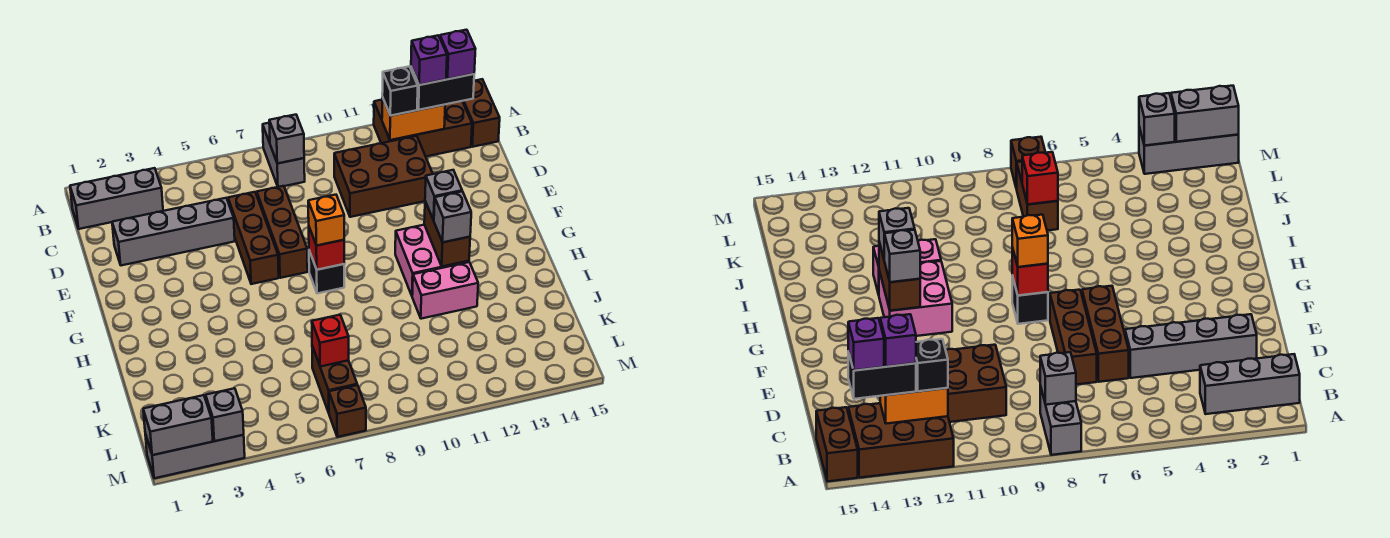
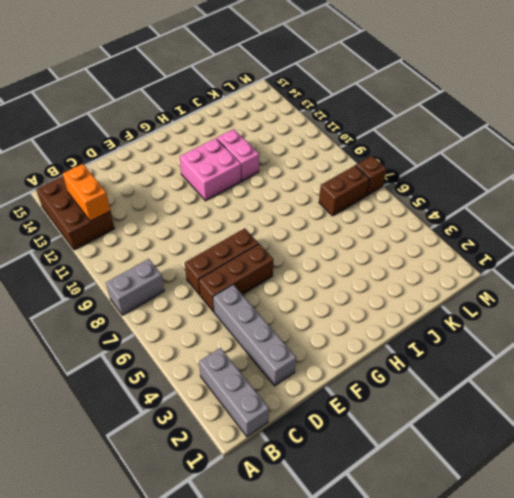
none -> brown brick A15:B15 level 1
none -> brown brick C10:D12 level 1
none -> black brick G8 level 1

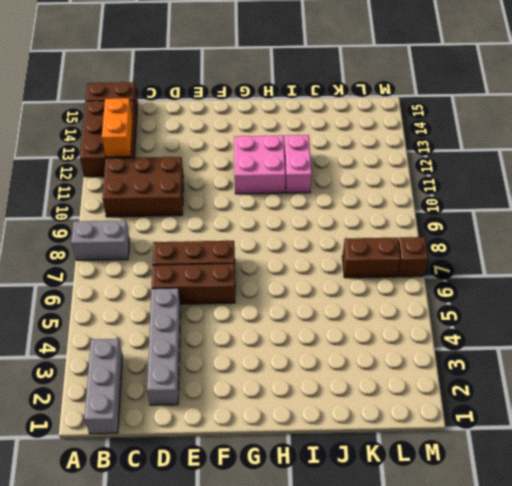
brown brick B10:D11 level 1 -> brown brick C10:D12 level 1
none -> black brick G8 level 1
none -> grey brick M1:M3 level 1
none -> grey brick B8 level 2

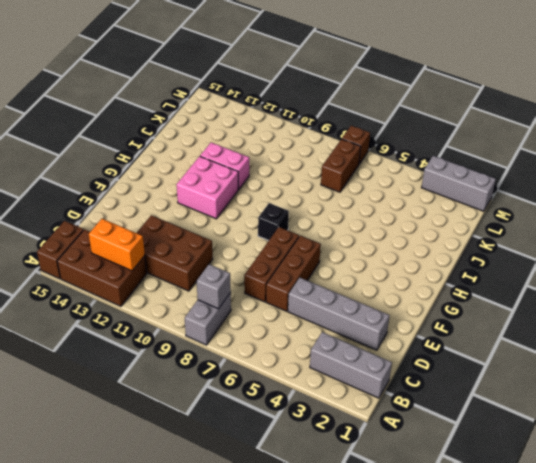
none -> red brick G8 level 2
none -> brown brick G12:H12 level 2
none -> red brick K7 level 2

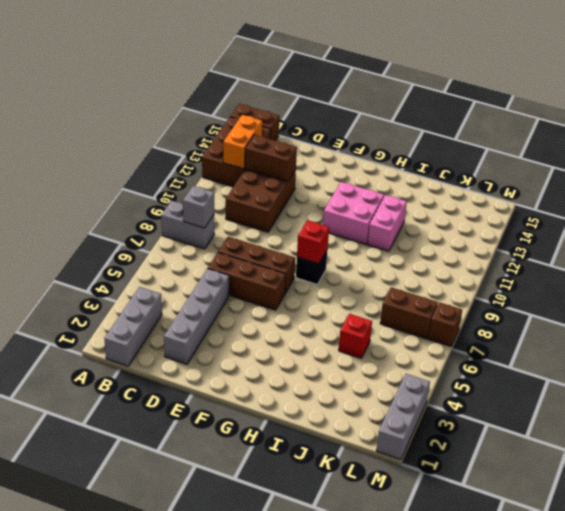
brown brick C12:D12 level 2 -> brown brick G12:H12 level 2
red brick J5 level 1 -> red brick K7 level 2
none -> grey brick M1:M2 level 2
none -> grey brick M3 level 2
none -> black brick B12 level 3

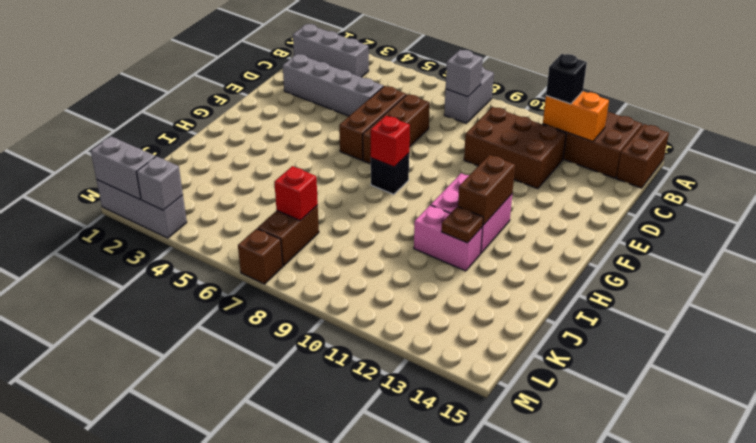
brown plate I12 level 2 -> none
none -> black brick B13:B14 level 3
none -> orange brick G8 level 3
none -> grey brick G12 level 3

